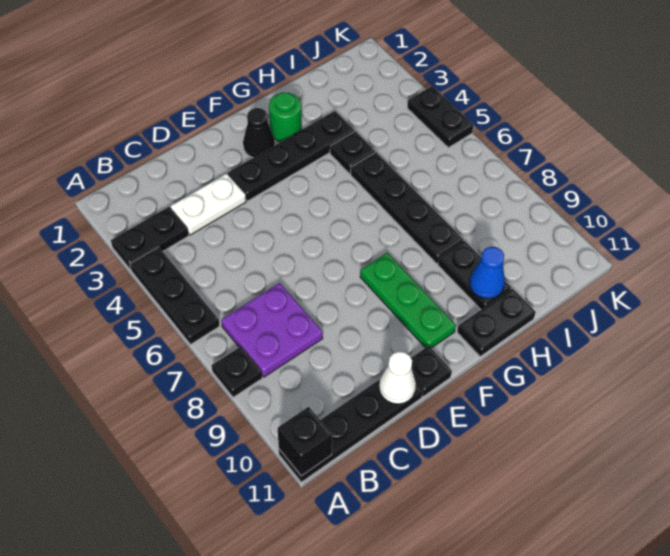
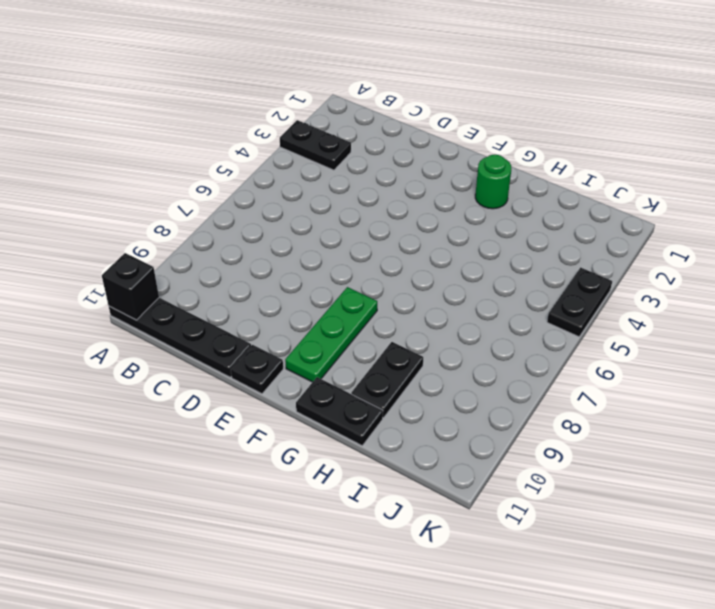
none -> black plate A4:A6 level 1
none -> black plate A8 level 1
none -> purple plate B7:C8 level 1

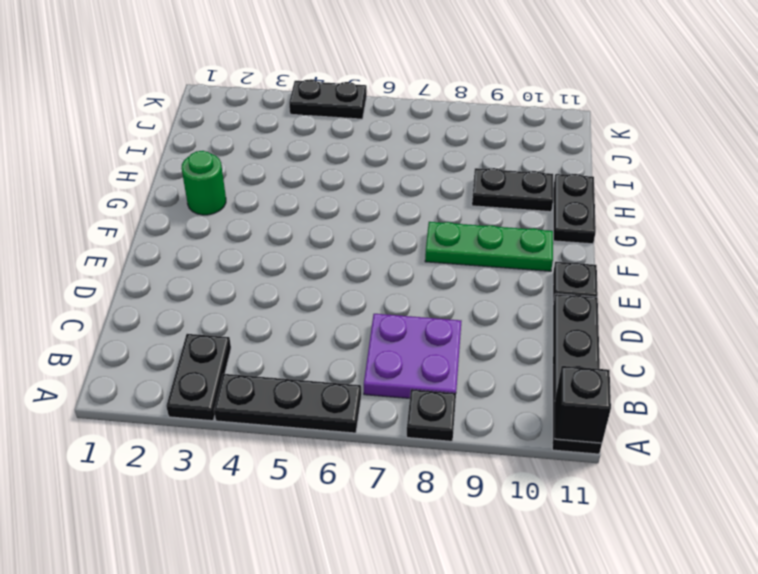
none -> white plate C3:D3 level 1
none -> black plate E3:H3 level 1
none -> black cone F2 level 1

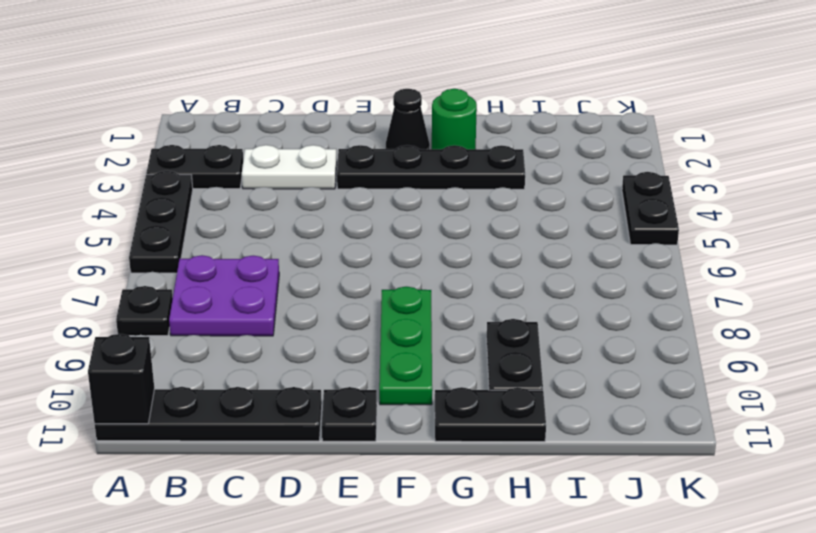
none -> black plate H4 level 1
none -> black plate H5:H8 level 1
none -> white cone D11 level 2

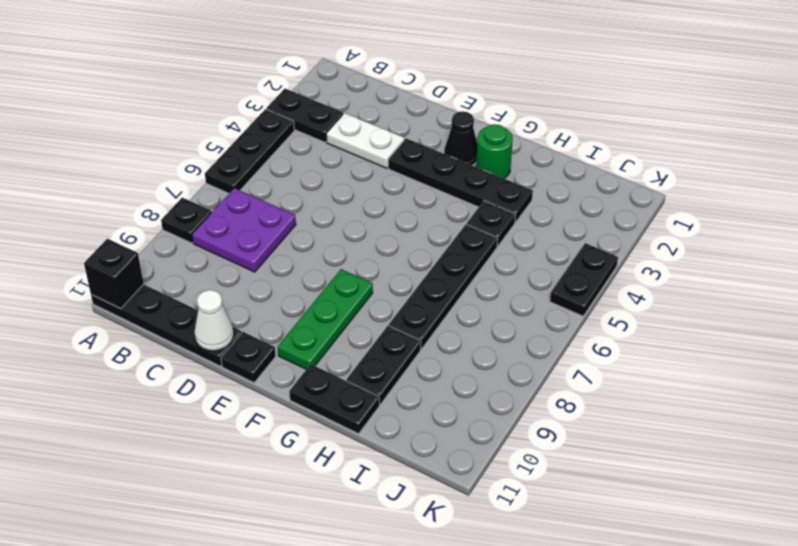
none -> blue cone H10 level 2

